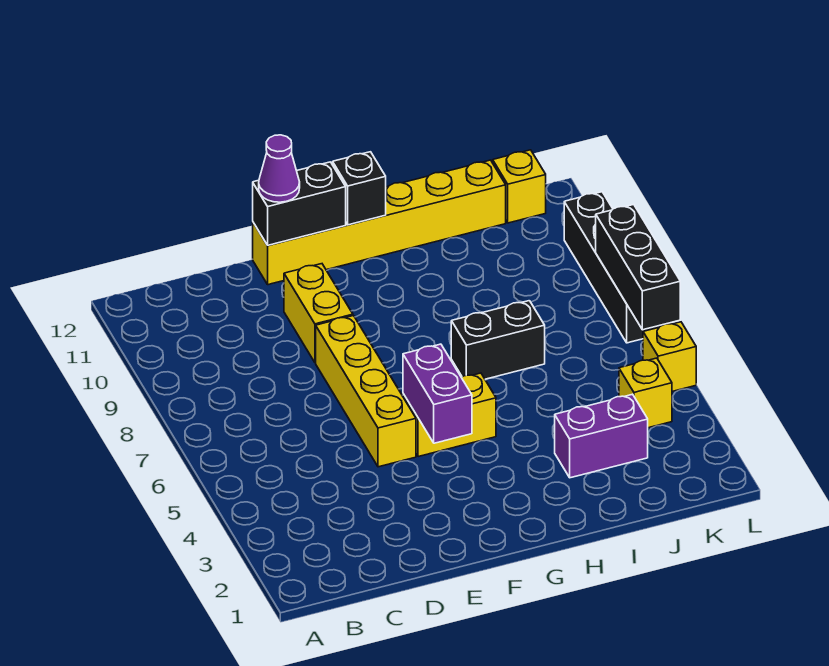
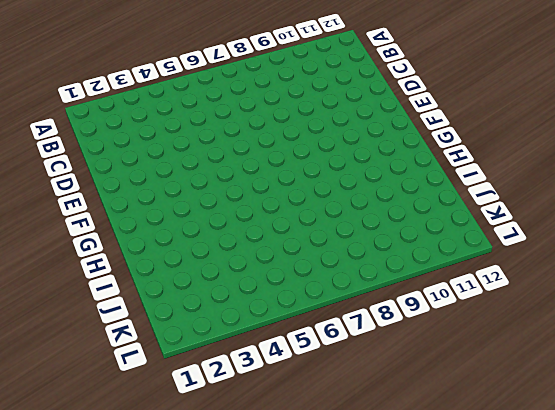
none -> yellow brick E5:E8 level 1
none -> yellow brick E9:E10 level 1
none -> yellow brick E12:J12 level 1

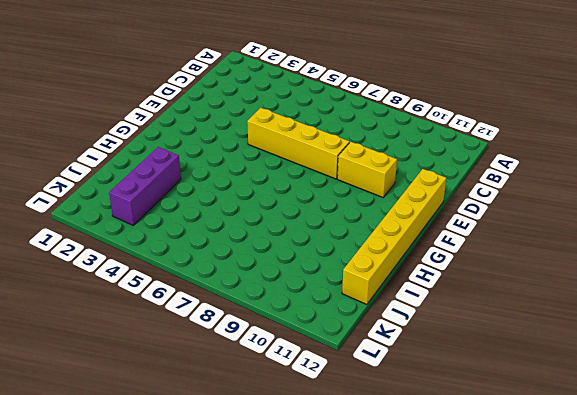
purple brick I3:K3 level 1 -> purple brick I3:J3 level 1
none -> yellow brick F5:G5 level 1
none -> black brick H7:I7 level 1
none -> yellow brick K4 level 1

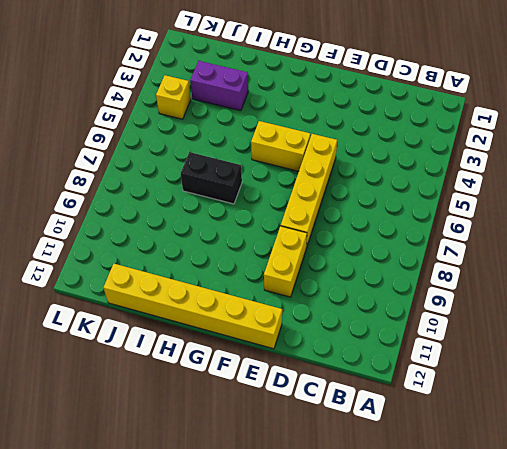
none -> yellow brick K12 level 1
none -> yellow brick L5 level 1
none -> black brick L7:L10 level 1

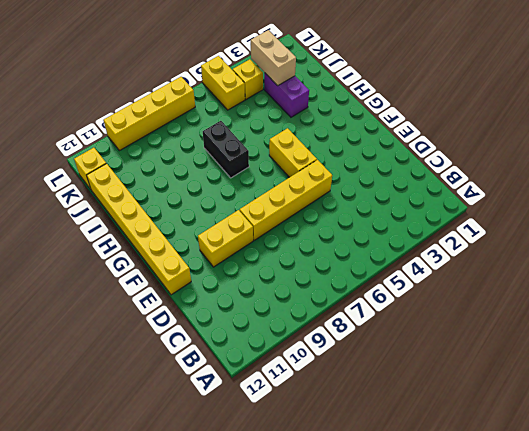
tan brick J3:K3 level 2 -> none
yellow brick K5:L5 level 1 -> yellow brick L5 level 1
yellow brick L7:L10 level 1 -> black brick L7:L10 level 1
none -> black brick E12:F12 level 2
none -> purple brick F4:F5 level 2
none -> black brick G12 level 2

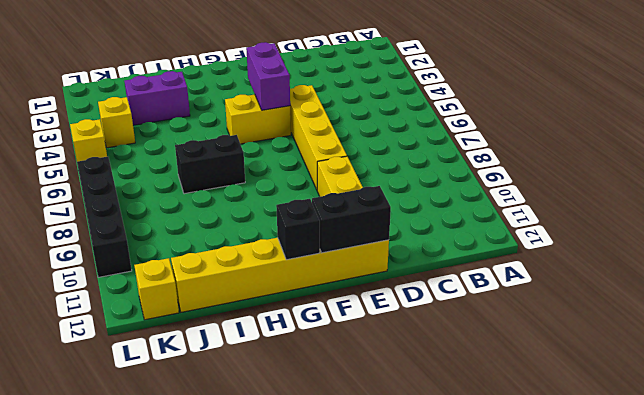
none -> black brick L6:L8 level 2
none -> purple cone E12 level 3

